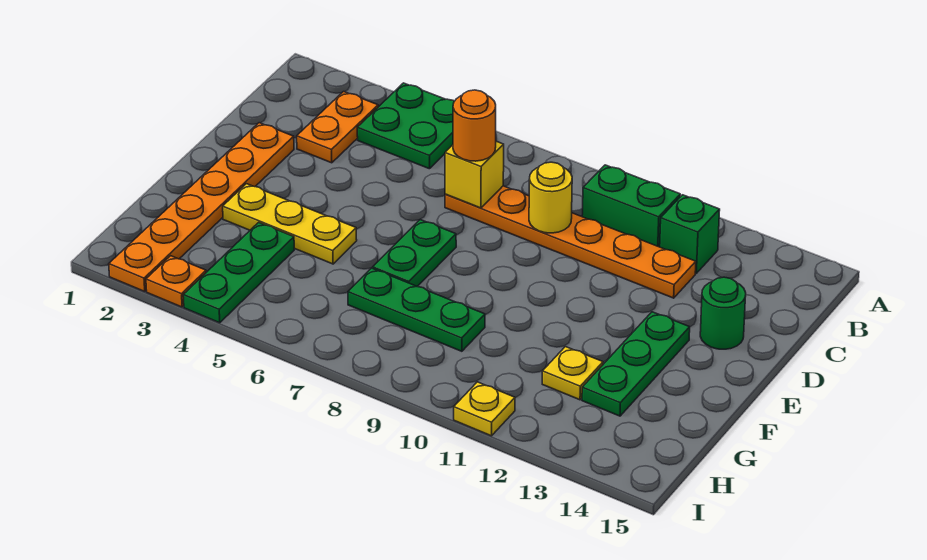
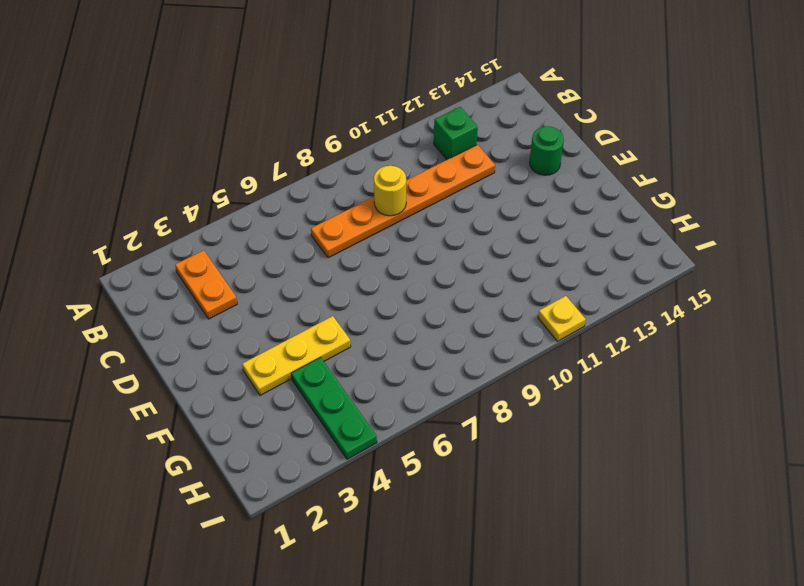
none -> green plate A4:B5 level 1
none -> green brick B10:B11 level 1
none -> orange plate D2:I2 level 1

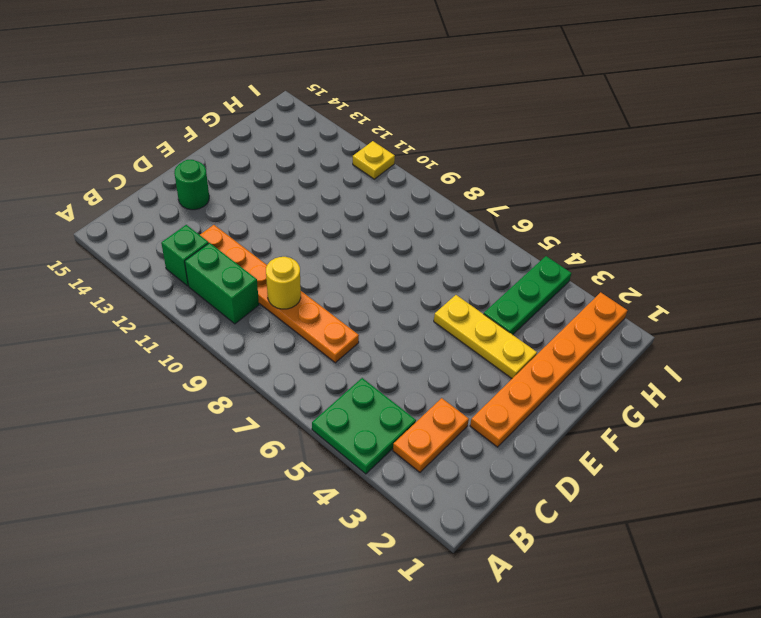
none -> green plate E7:F7 level 1
none -> green plate E13:G13 level 1
none -> green plate G7:G9 level 1

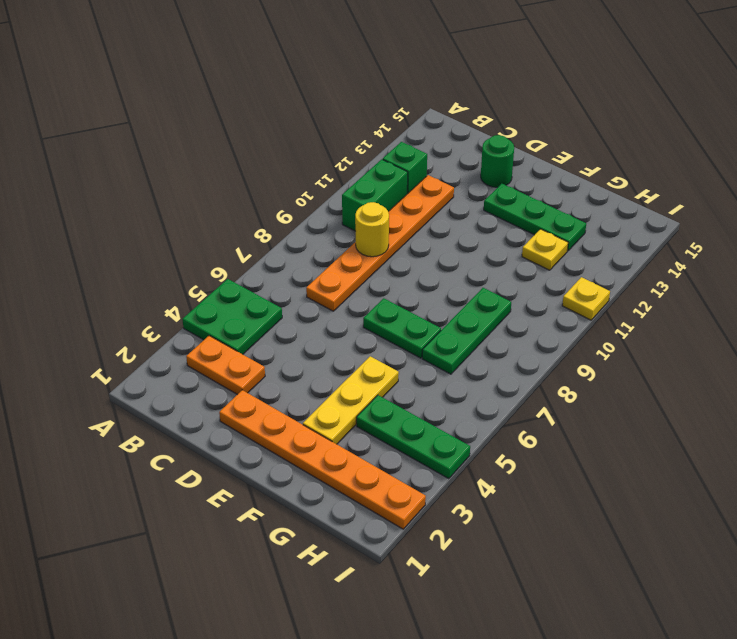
none -> orange plate I3 level 1
none -> yellow brick C7 level 2
none -> orange round brick C7 level 3

